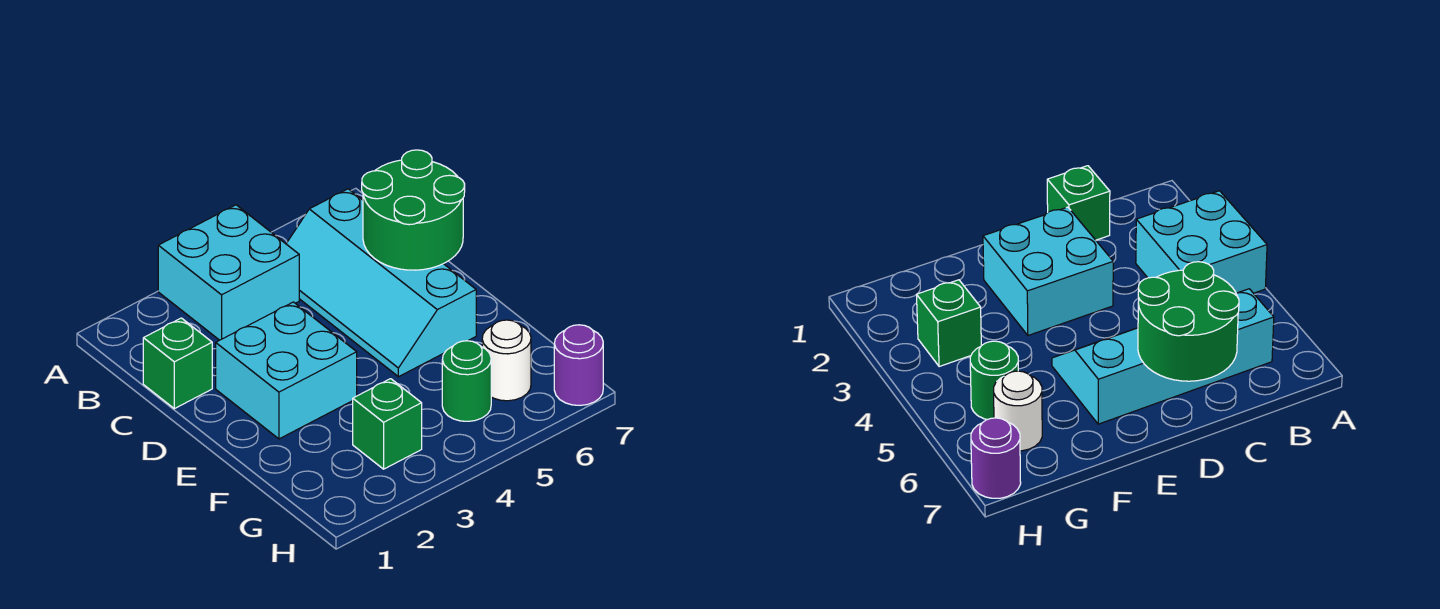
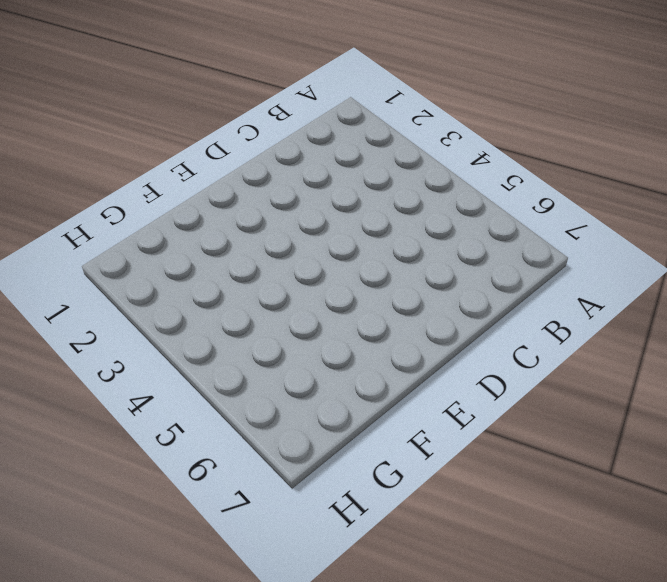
none -> cyan brick A3:B4 level 1
none -> cyan slope B5:E6 level 1 top 6

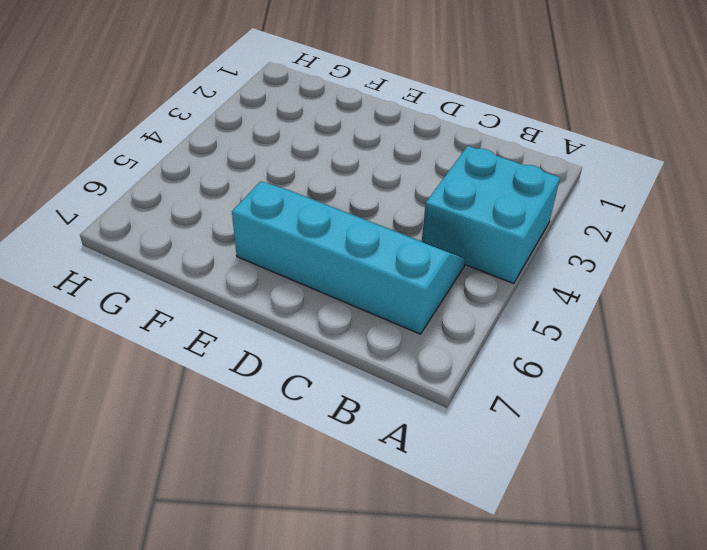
none -> green brick C1 level 1
none -> cyan brick D2:E3 level 1

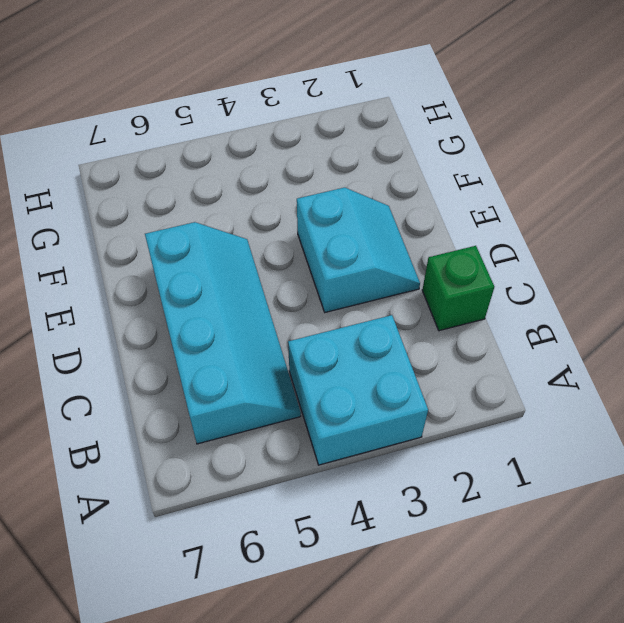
cyan slope D2:E3 level 1 top 3 -> cyan brick D2:E3 level 1
none -> green brick G3 level 1
none -> green round brick G5 level 1

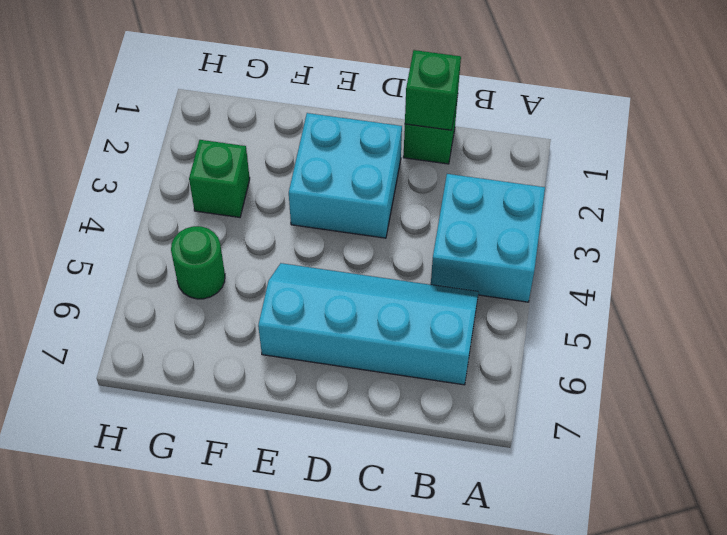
green brick C1 level 2 -> none
none -> white round brick G6 level 1
none -> purple round brick H7 level 1

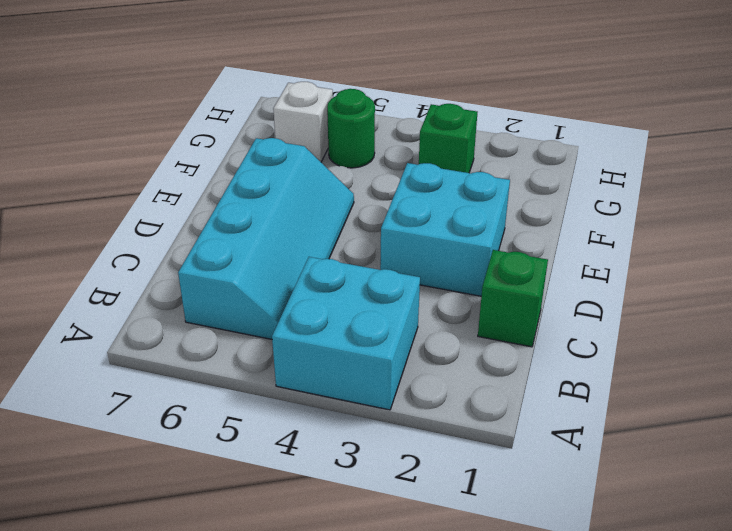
white brick G6 level 1 -> white round brick G6 level 1
none -> purple round brick H7 level 1
none -> green round brick C6:D7 level 2

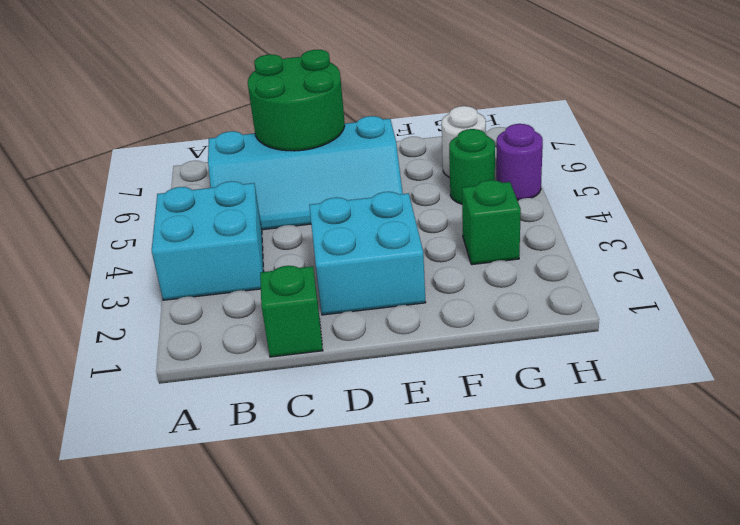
purple round brick H5 level 1 -> purple round brick H7 level 1

